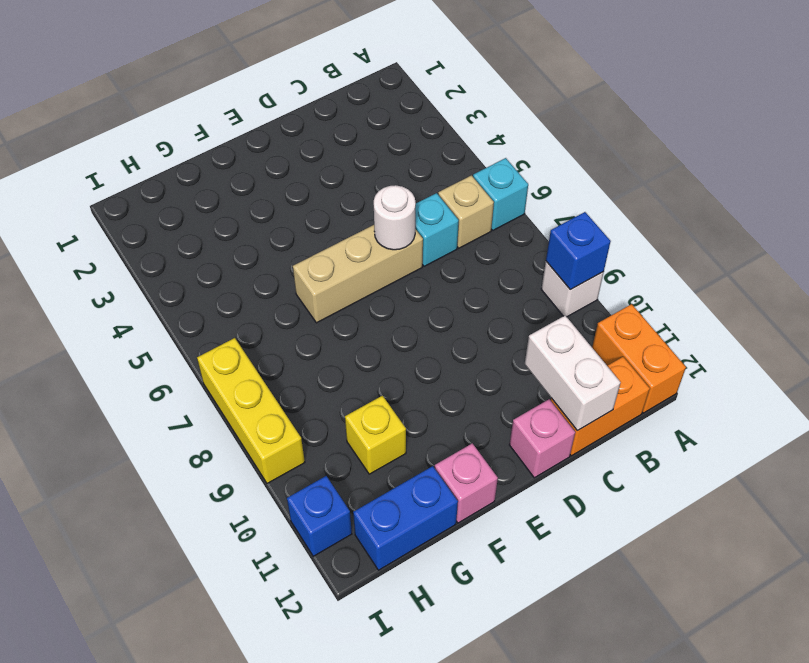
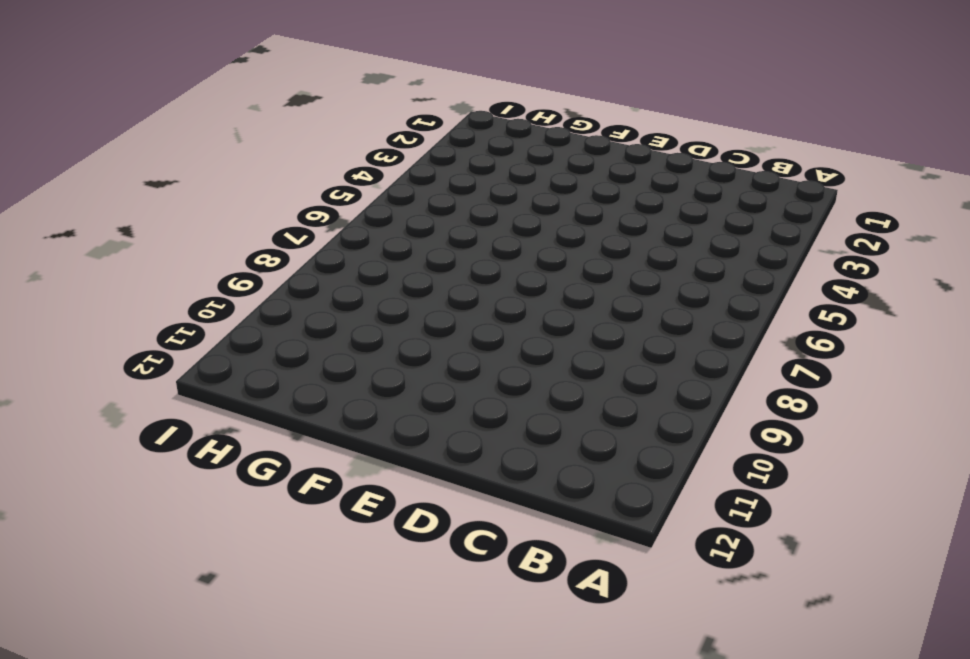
none -> cyan brick A6 level 1
none -> white brick A9 level 1
none -> orange brick A11:A12 level 1

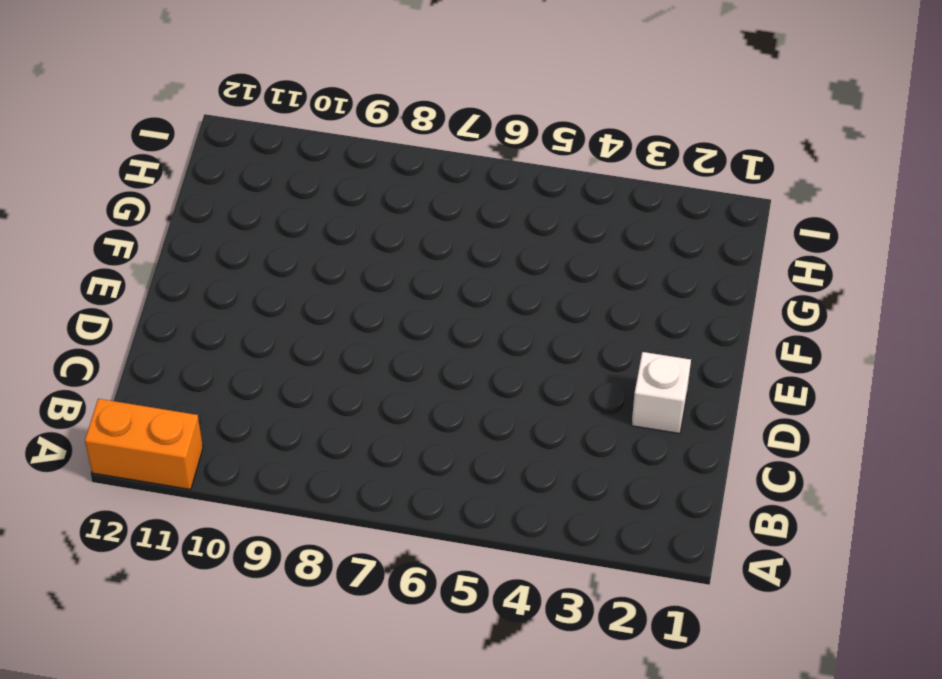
white brick D2 level 1 -> white brick A9 level 1
none -> cyan brick A6 level 1
none -> tan brick B6 level 1
none -> orange brick B12:C12 level 1

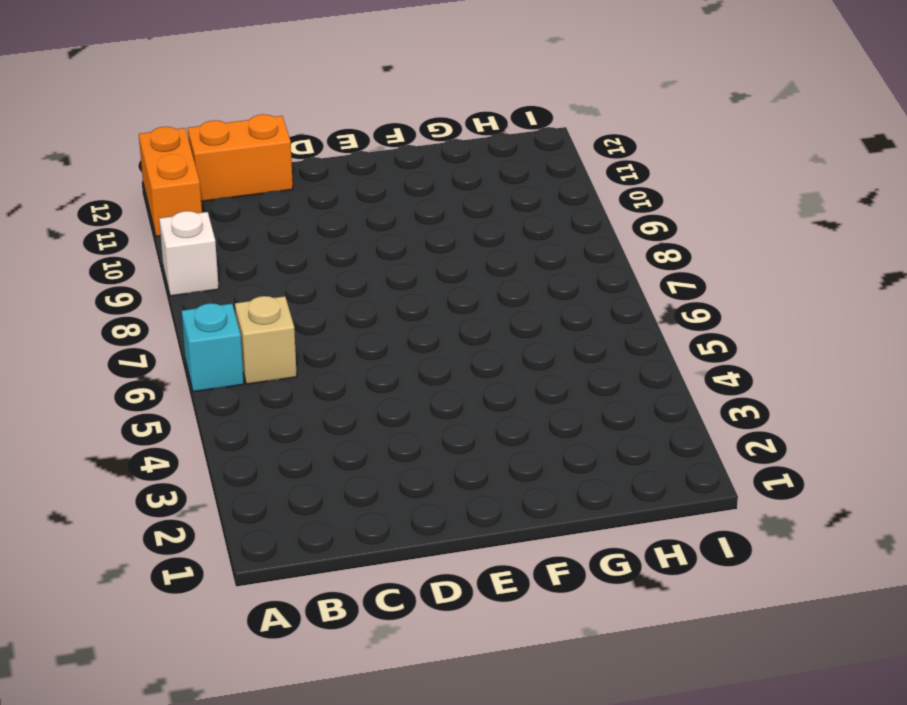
none -> cyan brick C6 level 1
none -> tan brick D6:F6 level 1
none -> pink brick D12 level 1

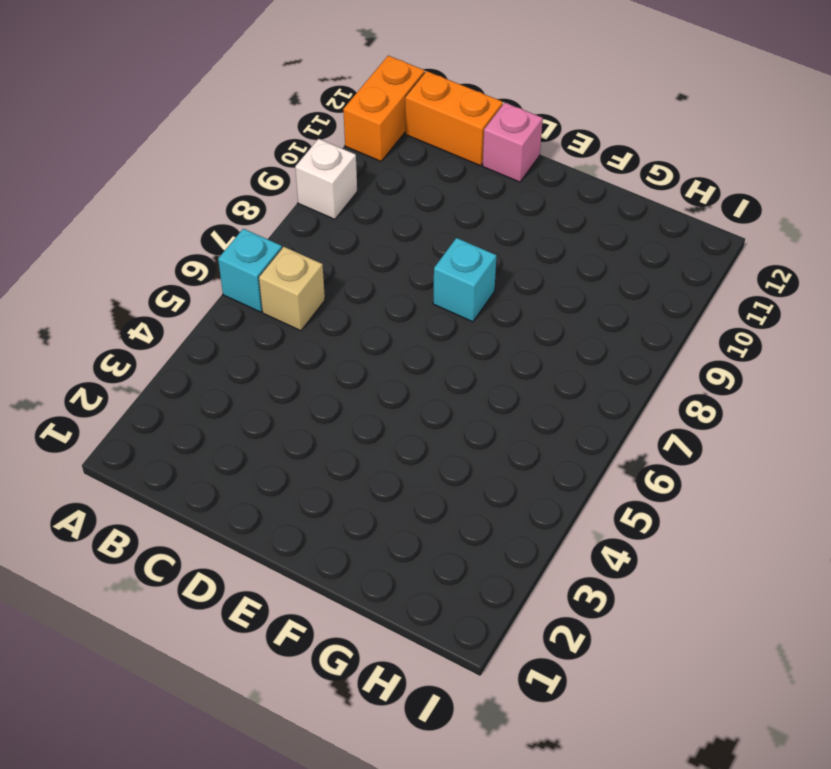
cyan brick E8 level 1 -> cyan brick C6 level 1
none -> tan brick D6:F6 level 1
none -> pink brick F12 level 1
none -> yellow brick G10 level 1

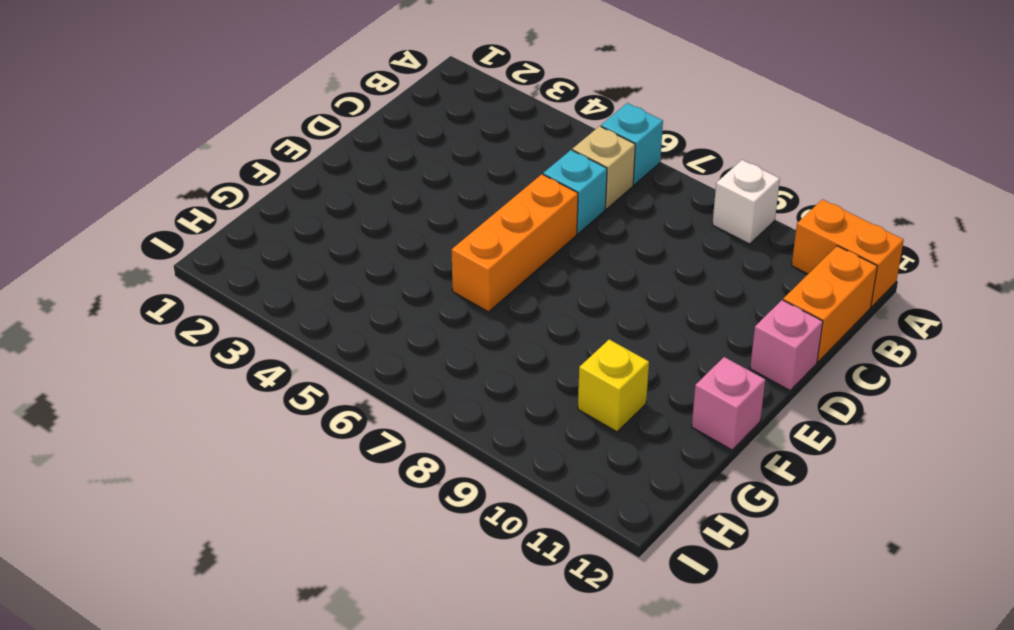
orange brick D6:F6 level 1 -> tan brick D6:F6 level 1
none -> blue brick G12:H12 level 1
none -> yellow brick I7:I9 level 1
none -> blue brick I11 level 1

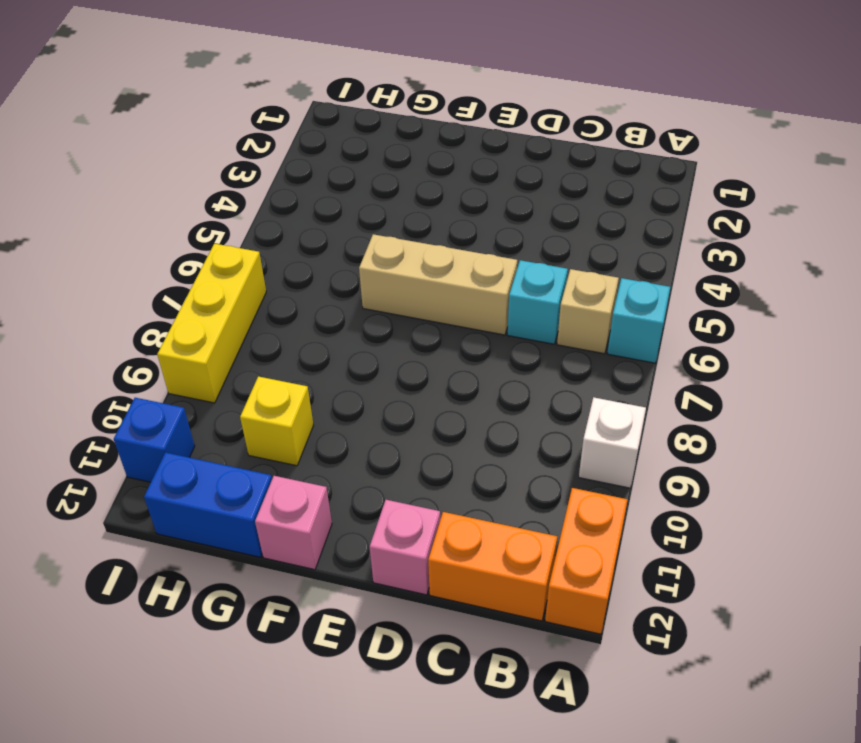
none -> blue brick A9 level 2
none -> white brick C11:C12 level 2
none -> white round brick D6 level 2

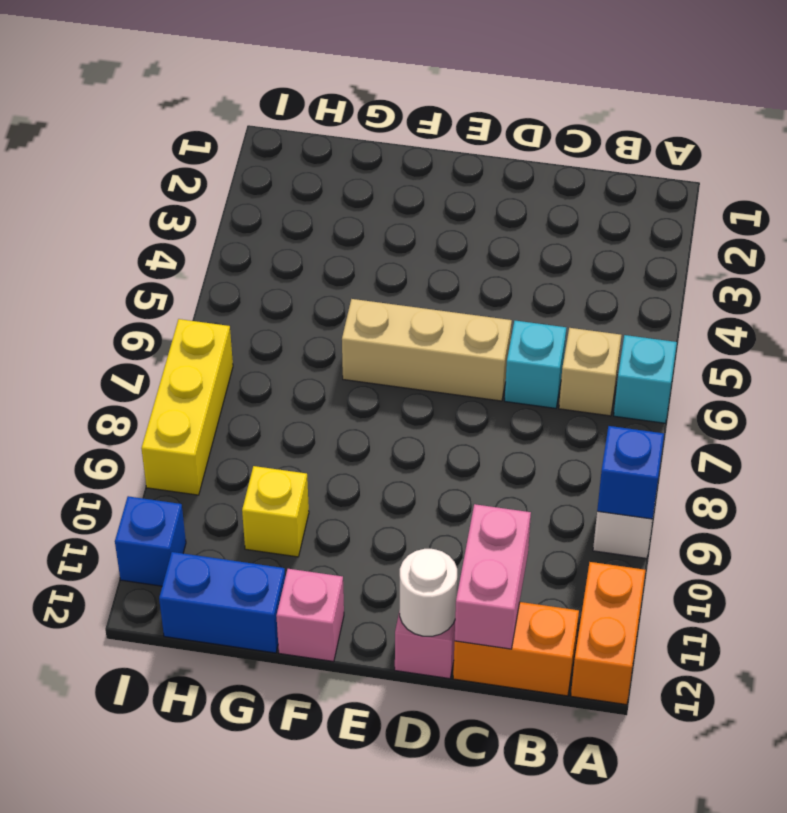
pink brick C11:C12 level 2 -> white brick C11:C12 level 2
white round brick D12 level 2 -> white round brick D6 level 2

